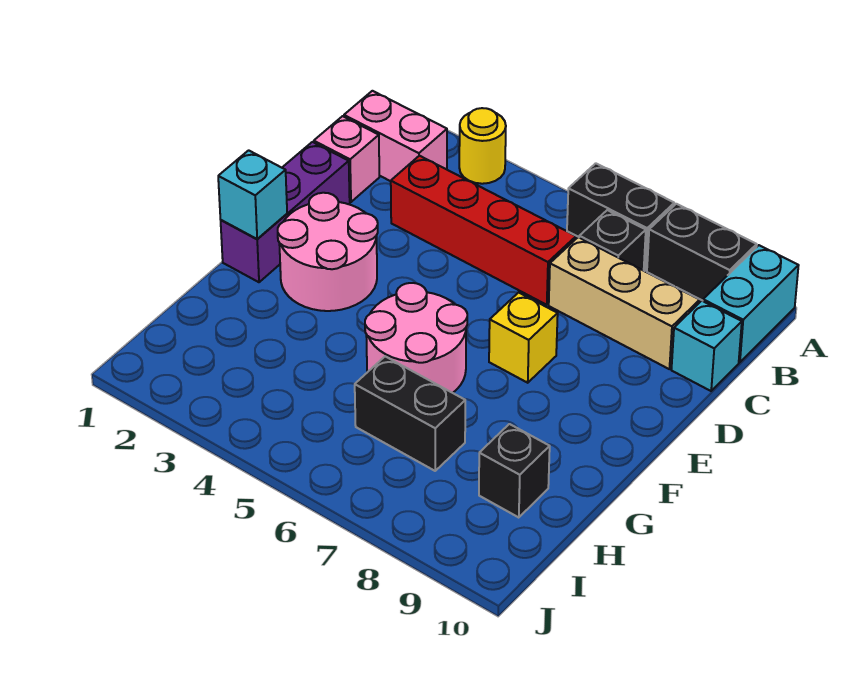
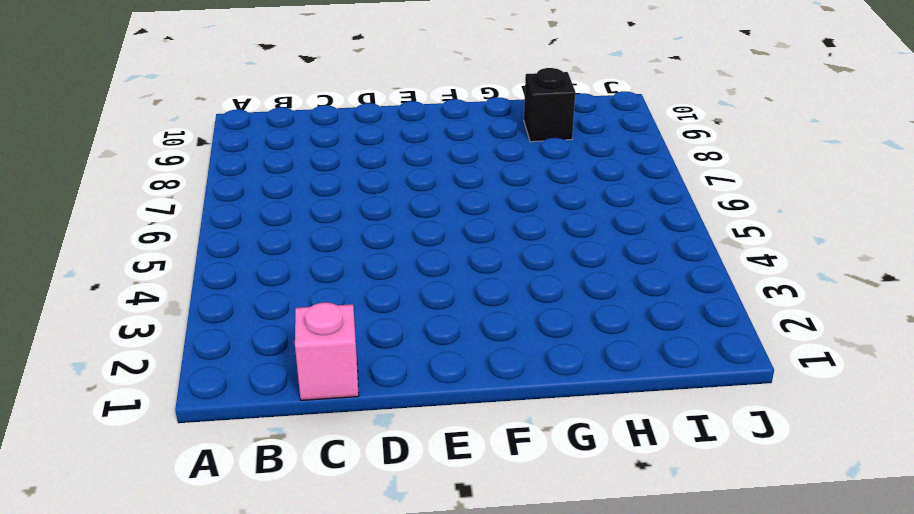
none -> yellow round brick A3 level 1
none -> black brick A6:A7 level 1
none -> black brick A8:A9 level 1

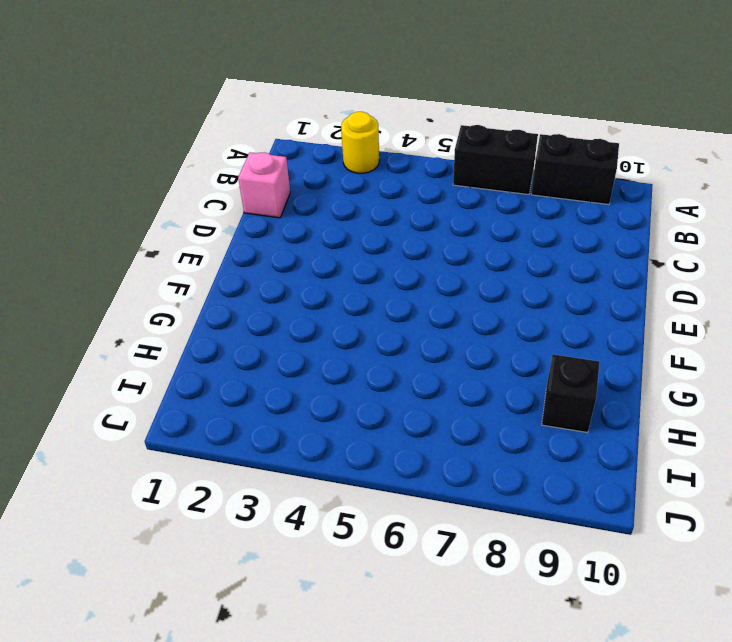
none -> cyan brick A10:B10 level 1
none -> pink brick B1:B2 level 1
none -> black brick B7 level 1

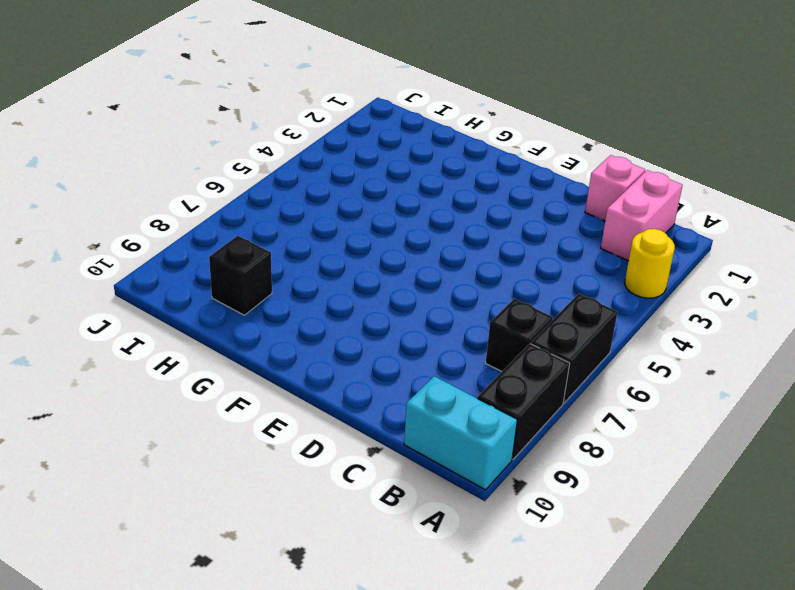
none -> red brick C3:C6 level 1
none -> tan brick C7:C9 level 1
none -> cyan brick C10 level 1

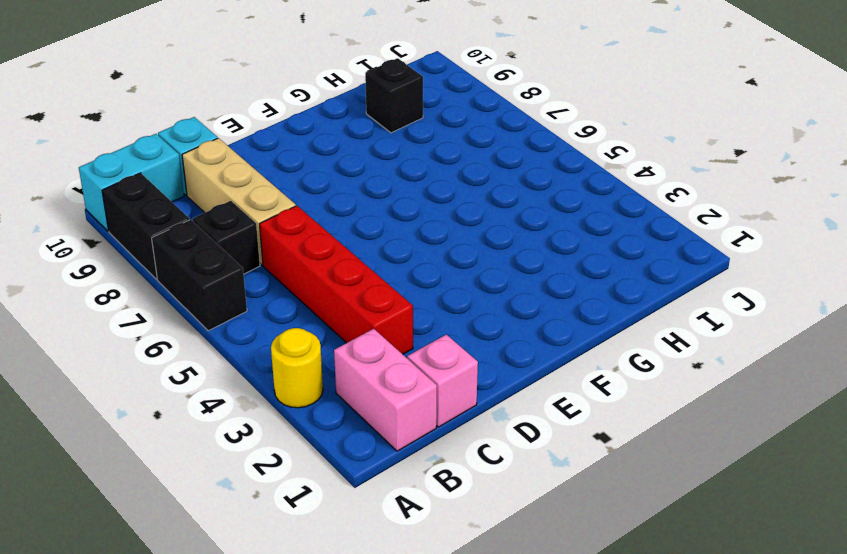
none -> purple brick D1:F1 level 1
none -> pink round brick E2:F3 level 1
none -> yellow brick E7 level 1

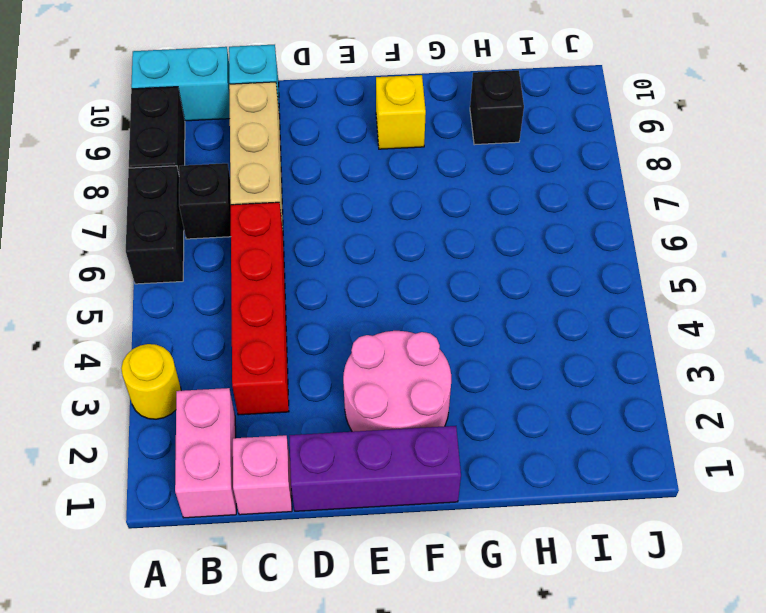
yellow brick F9 level 1 -> yellow brick E7 level 1
none -> pink round brick F5:G6 level 1
none -> black brick H6:H7 level 1
none -> cyan brick F1 level 2

